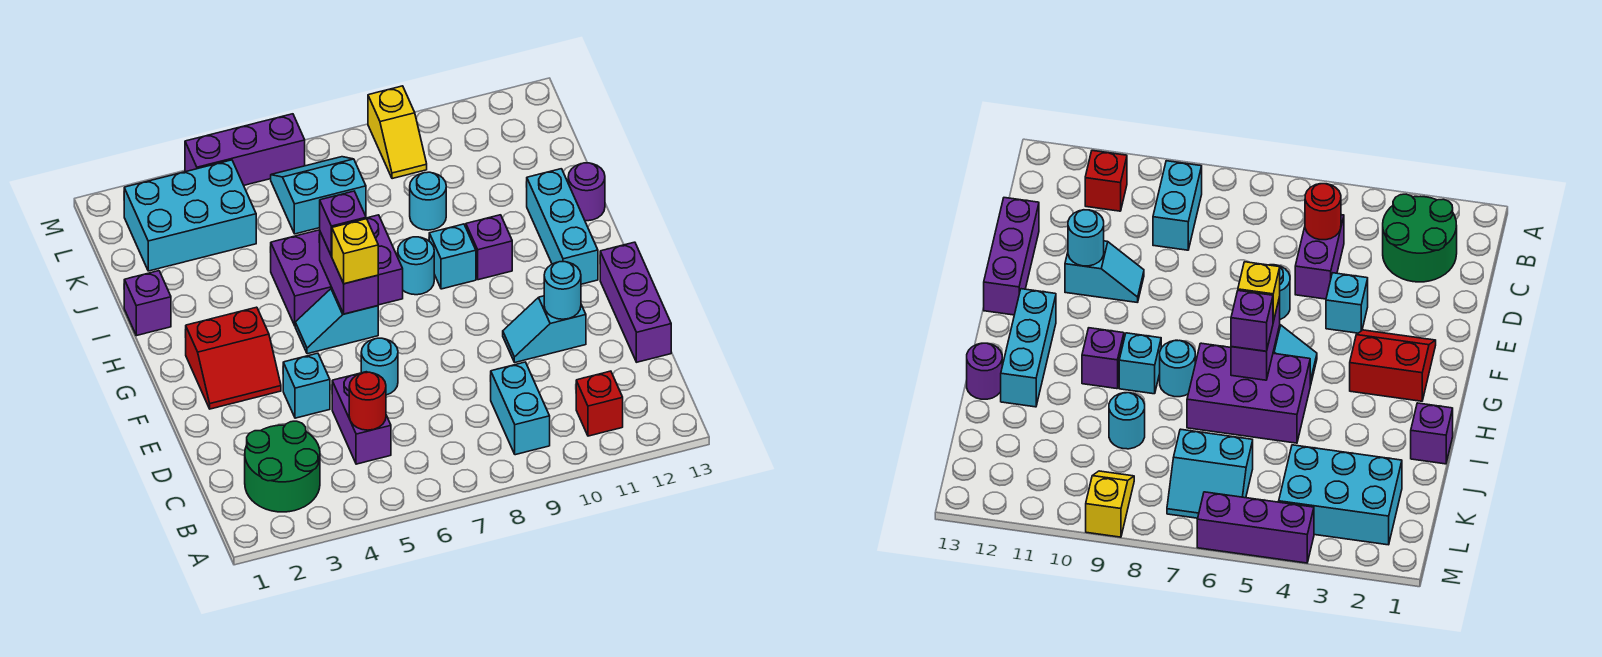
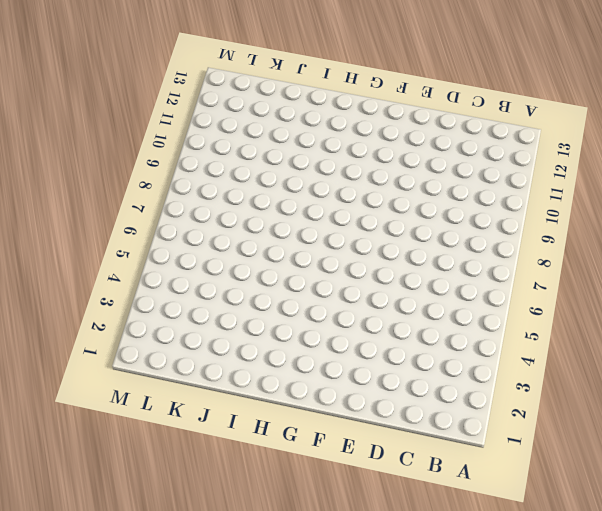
none -> green round brick B2:C3 level 1
none -> cyan brick B9:C9 level 1
none -> red brick B11 level 1

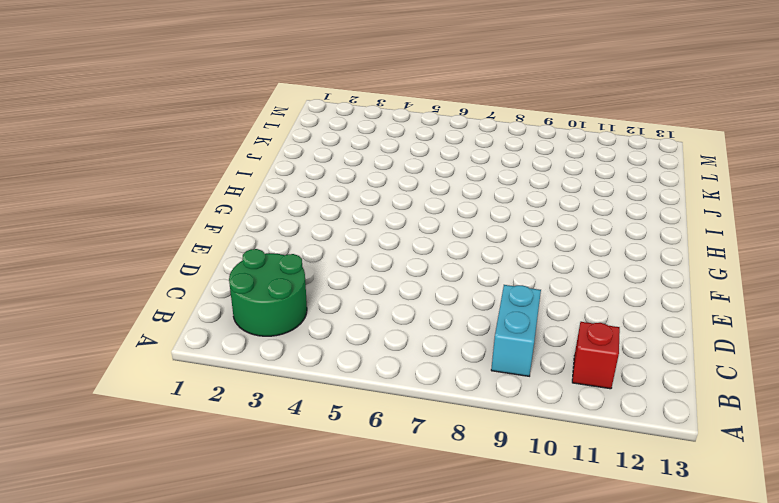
none -> purple brick C5:D5 level 1
none -> purple brick D13:F13 level 1
none -> cyan brick E4 level 1

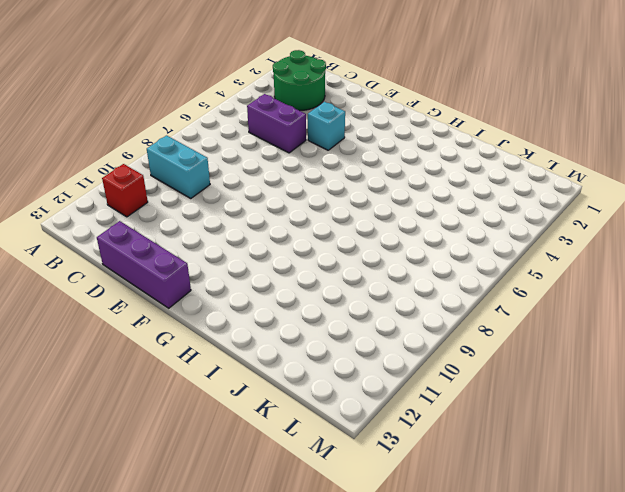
none -> cyan round brick E6 level 1
none -> cyan slope E10:E11 level 1 top 11
none -> red slope F2:G3 level 1 top G

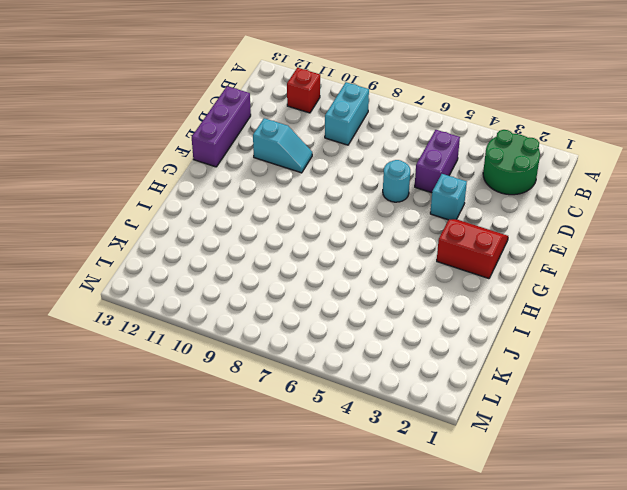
none -> cyan slope G5:G6 level 1 top 6
none -> cyan brick G12:I12 level 1
none -> purple brick H5:I7 level 1

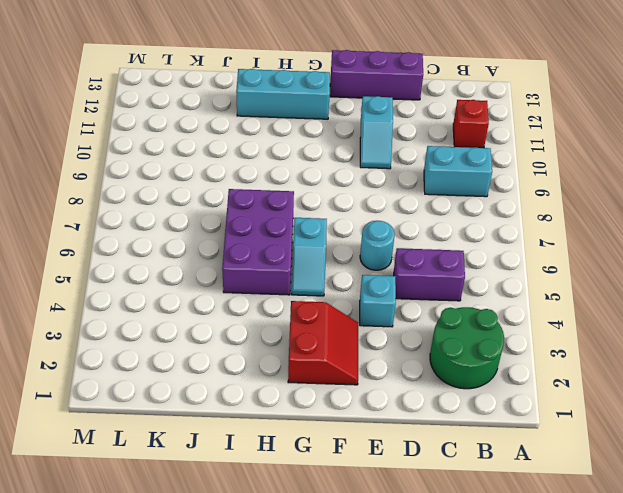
none -> cyan round brick H8 level 1
none -> cyan brick H9 level 1
none -> purple brick H10 level 1

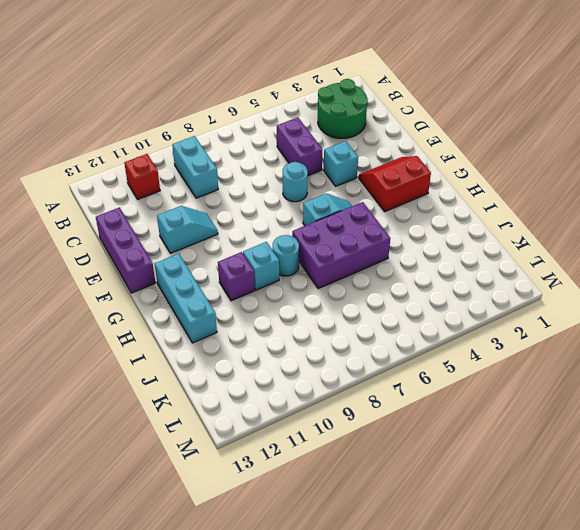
none -> purple brick I1 level 1
none -> purple round brick I13 level 1
none -> cyan round brick J9 level 1

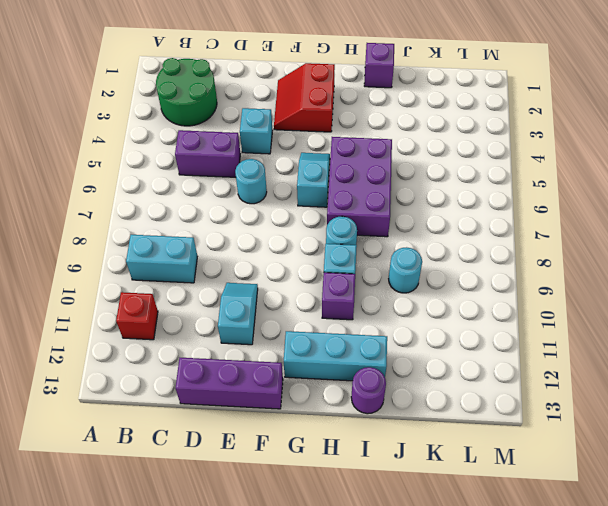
none -> cyan brick K2:L4 level 1
none -> cyan slope K6:L7 level 1 top K
none -> yellow slope L9:M9 level 1 top M

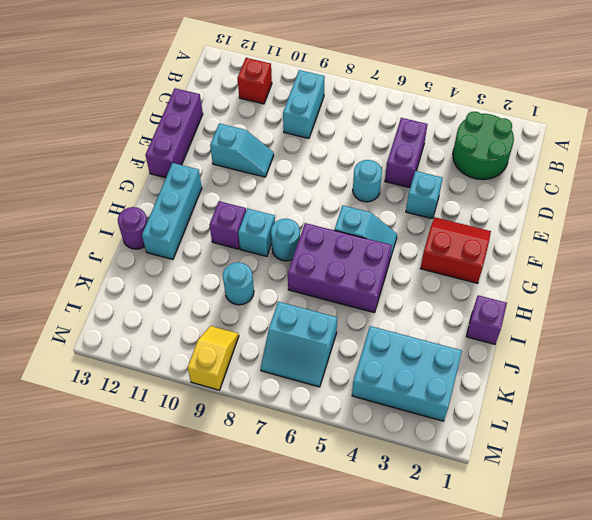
none -> purple brick M4:M6 level 1
none -> red round brick C5 level 2
none -> cyan round brick E11 level 2

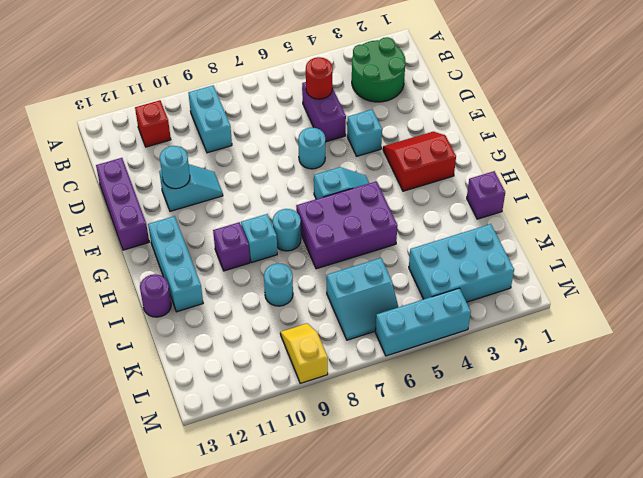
cyan brick M4:M6 level 1 -> purple brick M4:M6 level 1
none -> purple brick G6:H6 level 2
none -> yellow brick G6 level 3
none -> purple brick H6 level 3

